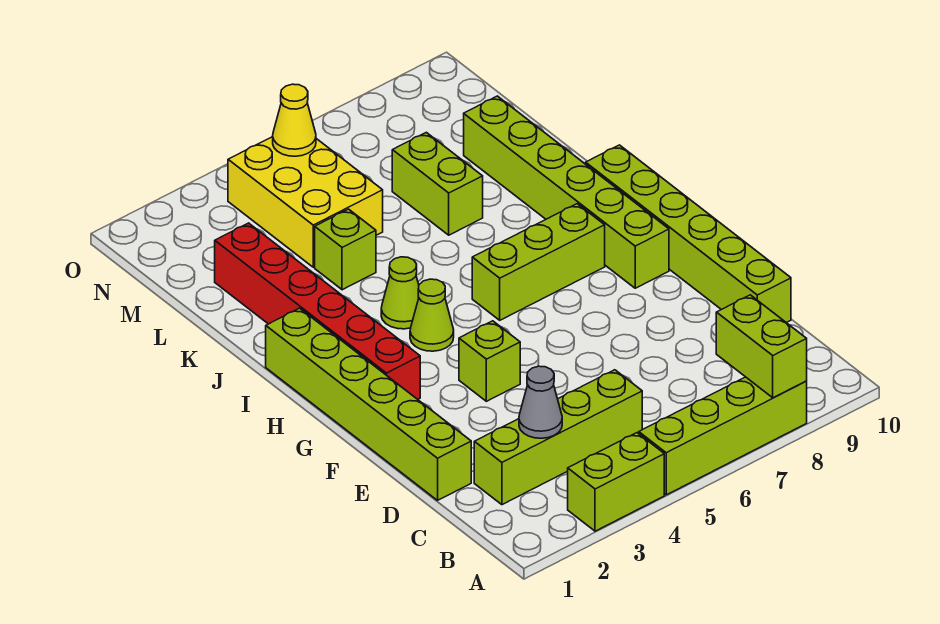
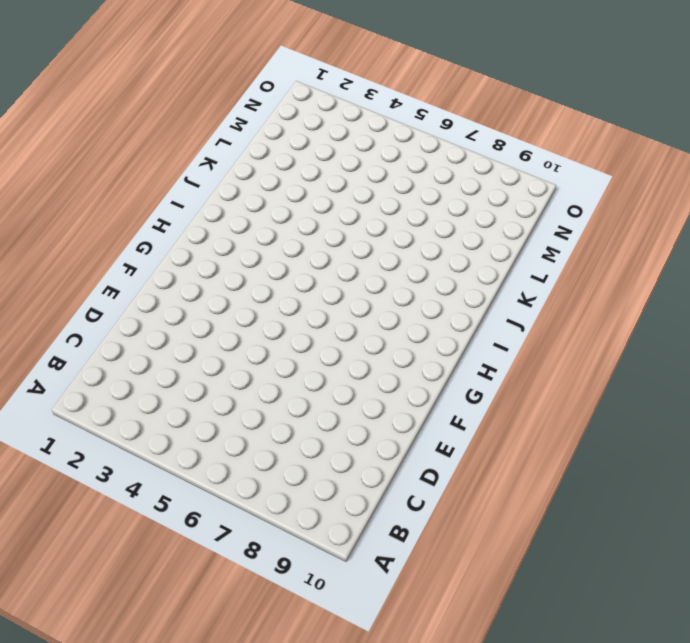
none -> lime brick A3:A4 level 1
none -> lime brick A5:A8 level 1
none -> lime brick C2:C5 level 1

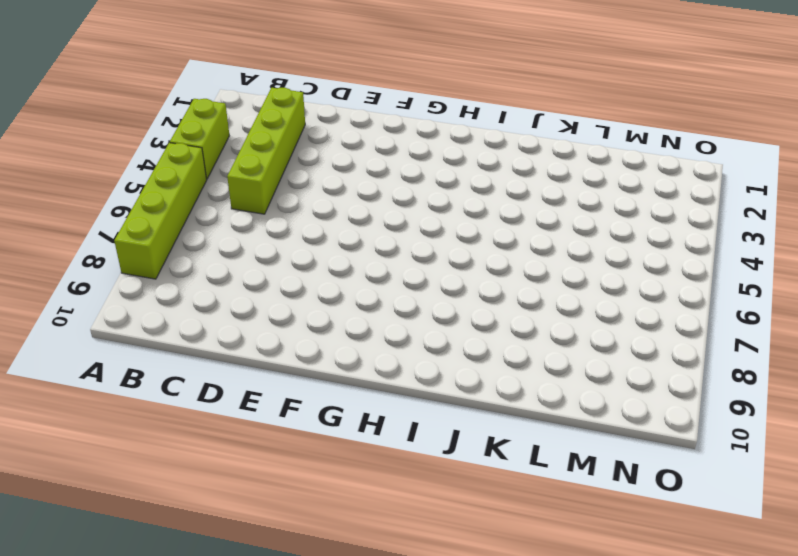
none -> lime brick D1:I1 level 1
none -> lime brick D10:I10 level 1
none -> lime brick F4 level 1

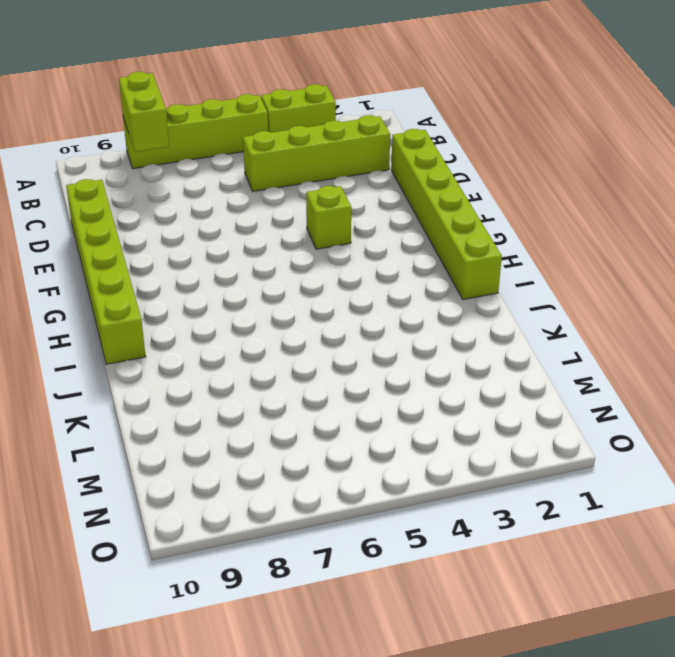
none -> red brick G2:L2 level 1
none -> lime brick G9:L9 level 1
none -> lime cone H4 level 1

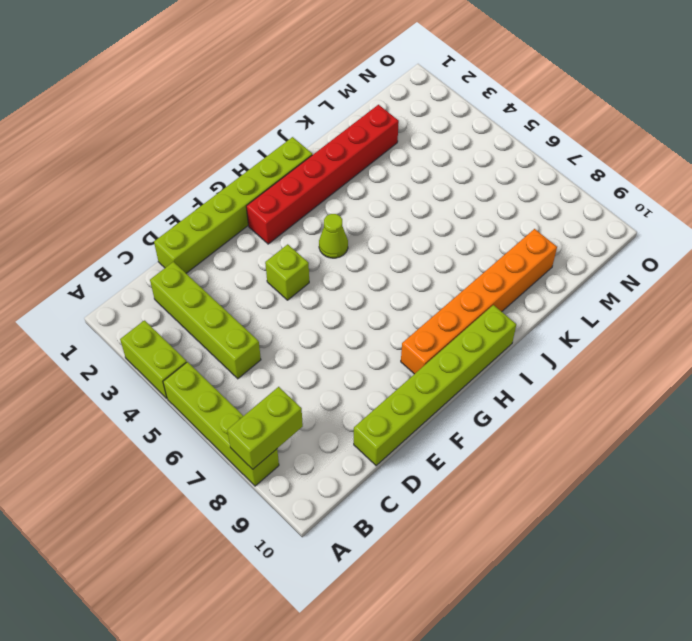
orange brick G9:L9 level 1 -> lime brick G9:L9 level 1
none -> lime brick H6:H8 level 1
none -> lime cone I4 level 1
none -> lime brick K4 level 1

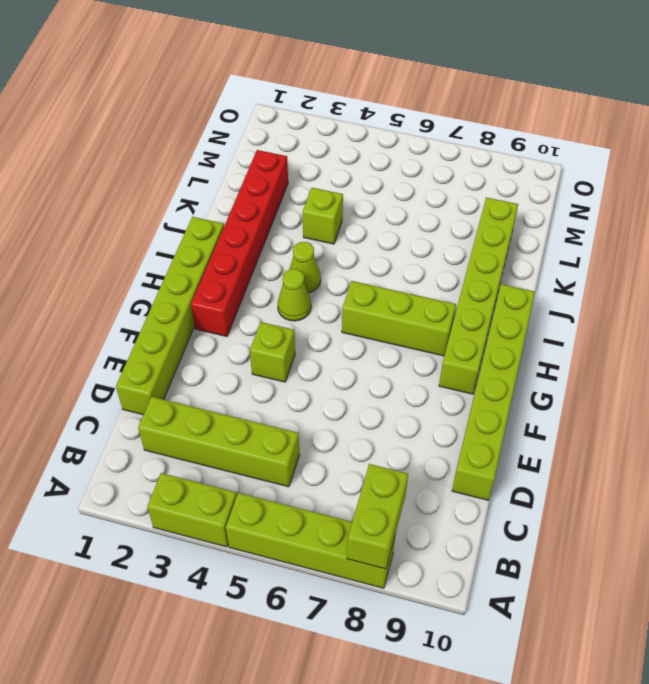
none -> lime brick K7:L7 level 1
none -> yellow brick L4:N5 level 1
none -> grey cone C3 level 2

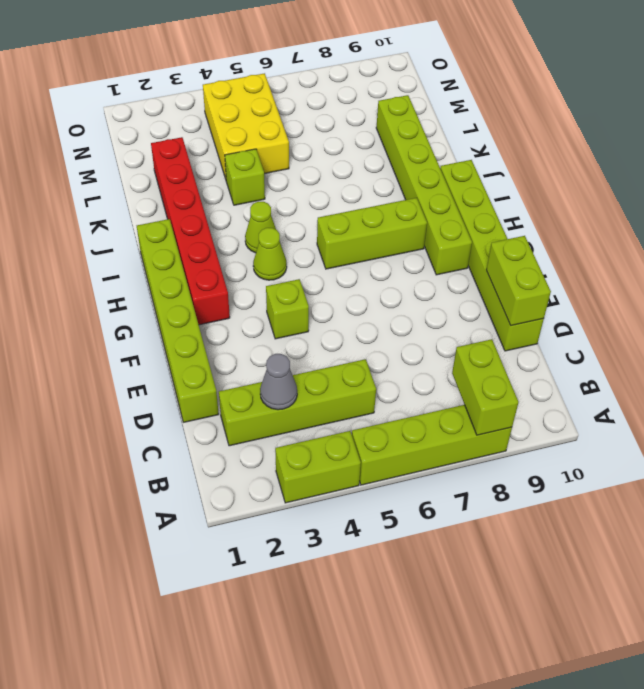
lime brick D10:E10 level 2 -> lime brick K7:L7 level 1
none -> yellow cone N5 level 2

